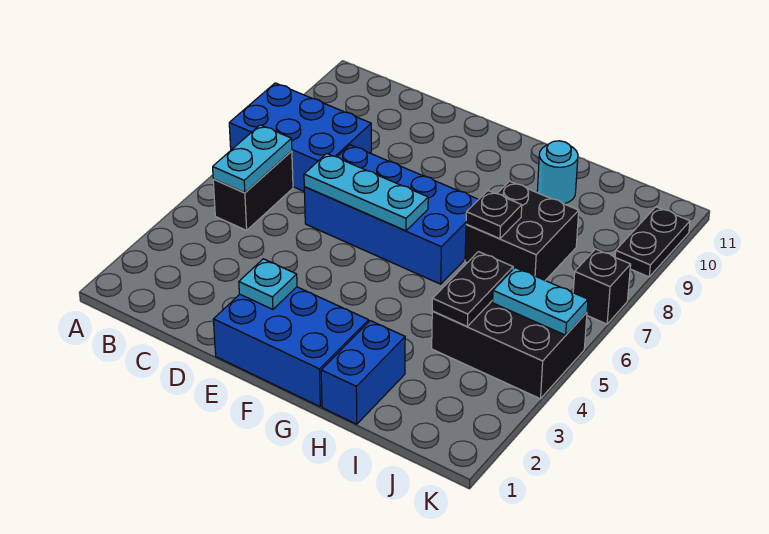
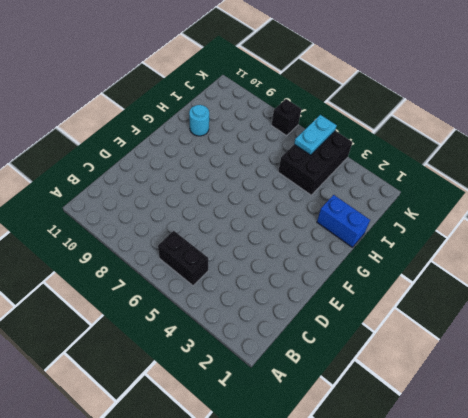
none -> blue brick A7:C8 level 1
none -> blue brick D6:G7 level 1
none -> blue brick E1:G2 level 1

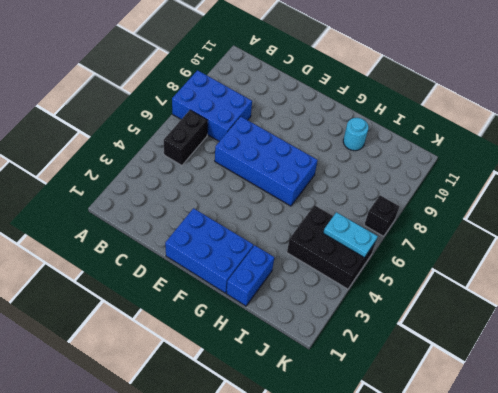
none -> black brick H7:I8 level 1
none -> black plate K9:K10 level 1
none -> cyan plate B5:B6 level 2

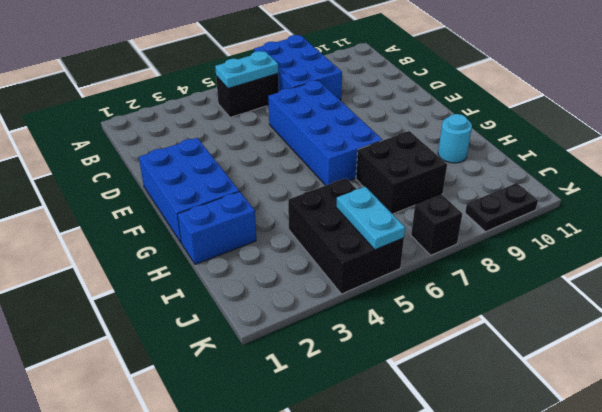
none -> cyan plate D6:F6 level 2
none -> cyan plate E2 level 2
none -> black plate H7 level 2

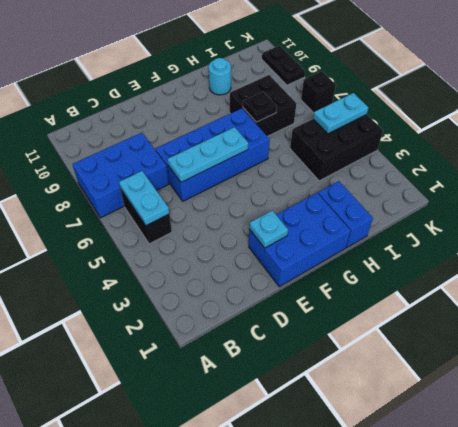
none -> black plate I4:I5 level 2

